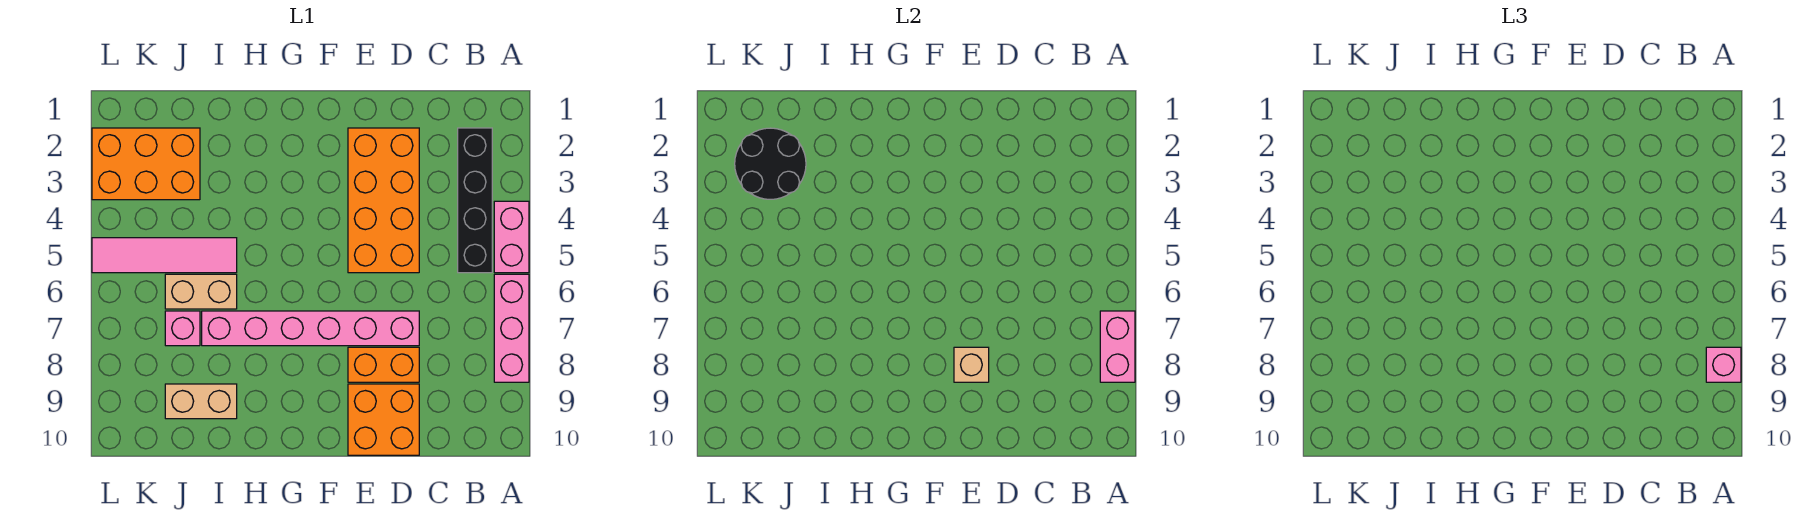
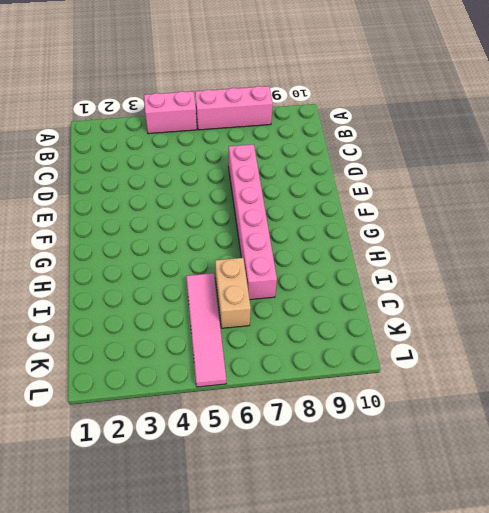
none -> black brick B2:B5 level 1
none -> orange brick D2:E5 level 1
none -> orange brick D8:E8 level 1

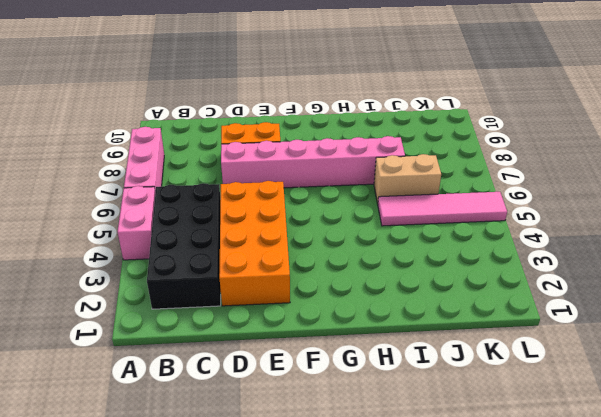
black brick B2:C5 level 1 -> black brick B2:B5 level 1
none -> orange brick D9:E10 level 1
none -> tan brick I9:J9 level 1
none -> orange brick J2:L3 level 1

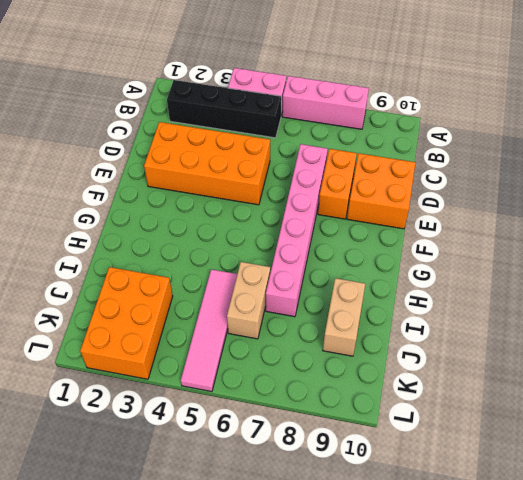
none -> pink brick J7 level 1
none -> pink brick A7:A8 level 2
none -> tan brick E8 level 2

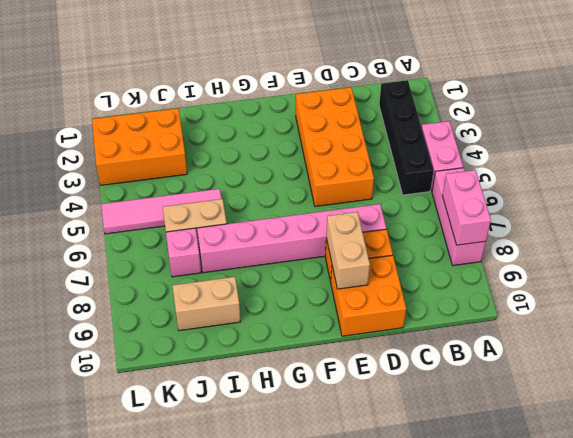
tan brick E8:E9 level 2 -> tan brick E8 level 2
none -> black round brick J2:K3 level 2
none -> pink brick A8 level 3

